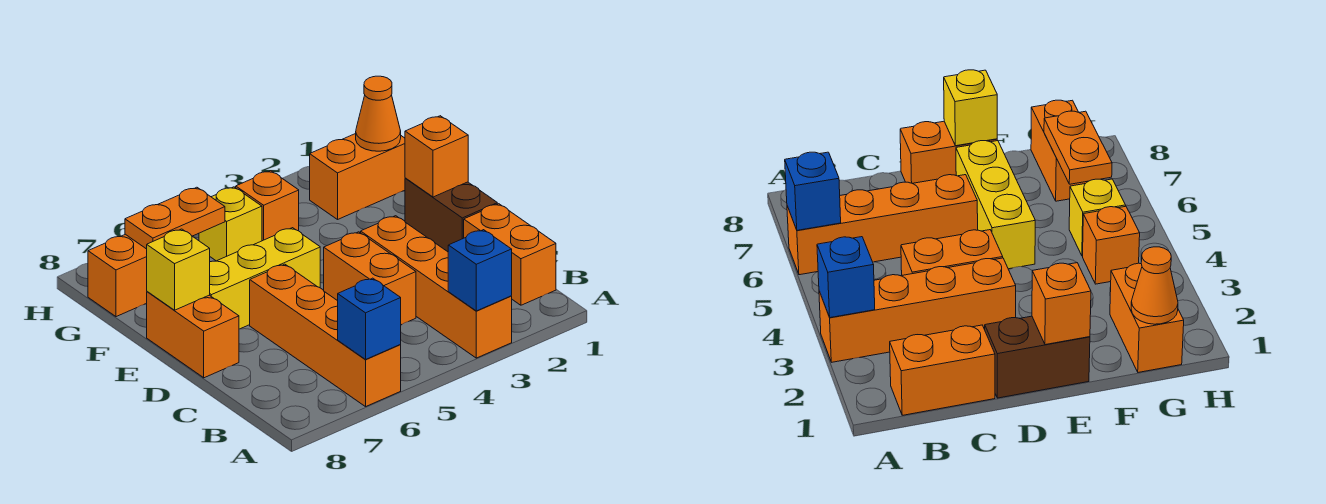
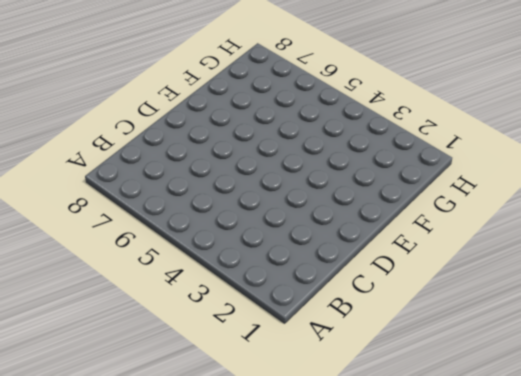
none -> orange brick A3:D3 level 1
none -> orange brick A6:D6 level 1
none -> orange brick B1:C1 level 1

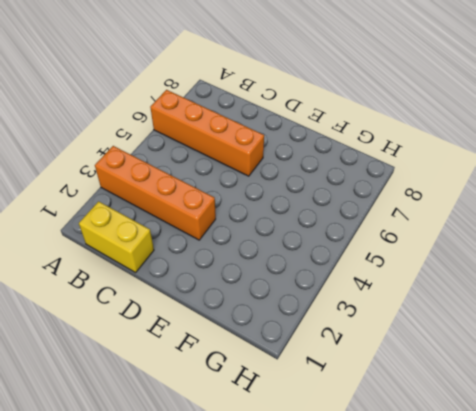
yellow brick B1:C1 level 1 -> orange brick B1:C1 level 1
none -> orange brick C4:D4 level 1
none -> brown brick D1:E1 level 1
none -> orange brick D8:E8 level 1

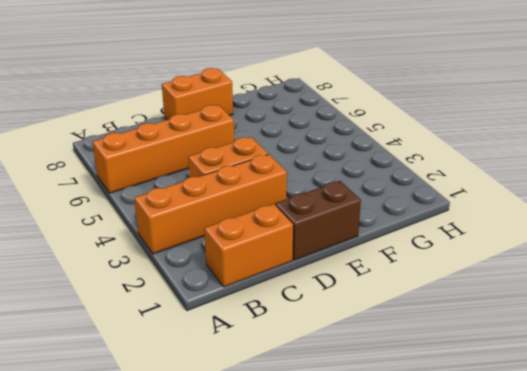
none -> yellow brick E5:E7 level 1
none -> orange brick G1:G2 level 1
none -> orange brick G4 level 1

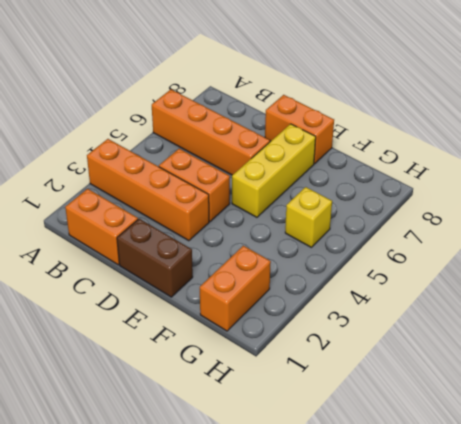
none -> orange brick G4 level 1
none -> orange brick G7:G8 level 1
none -> blue brick A3 level 2

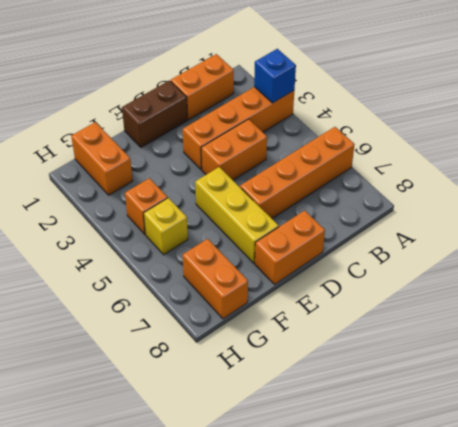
none -> blue brick A6 level 2
none -> orange brick E1 level 2
none -> yellow brick E8 level 2

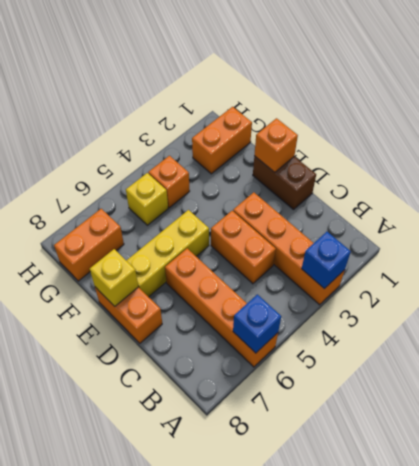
none -> orange brick B1:C1 level 1
none -> orange cone G1 level 2
none -> orange plate G6:G7 level 2

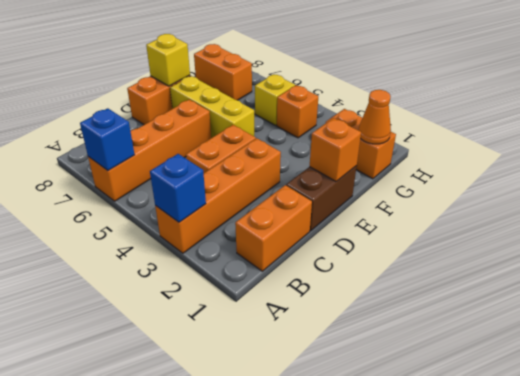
none -> orange plate G6:G7 level 2

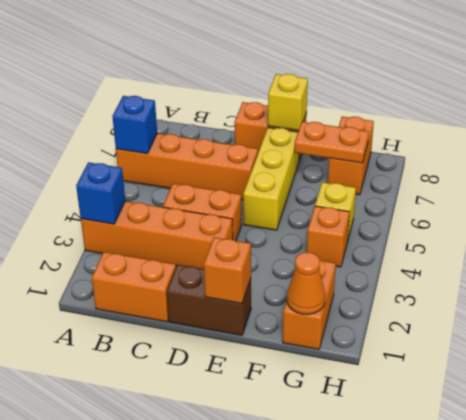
orange plate F7:G7 level 2 -> orange plate G6:G7 level 2

